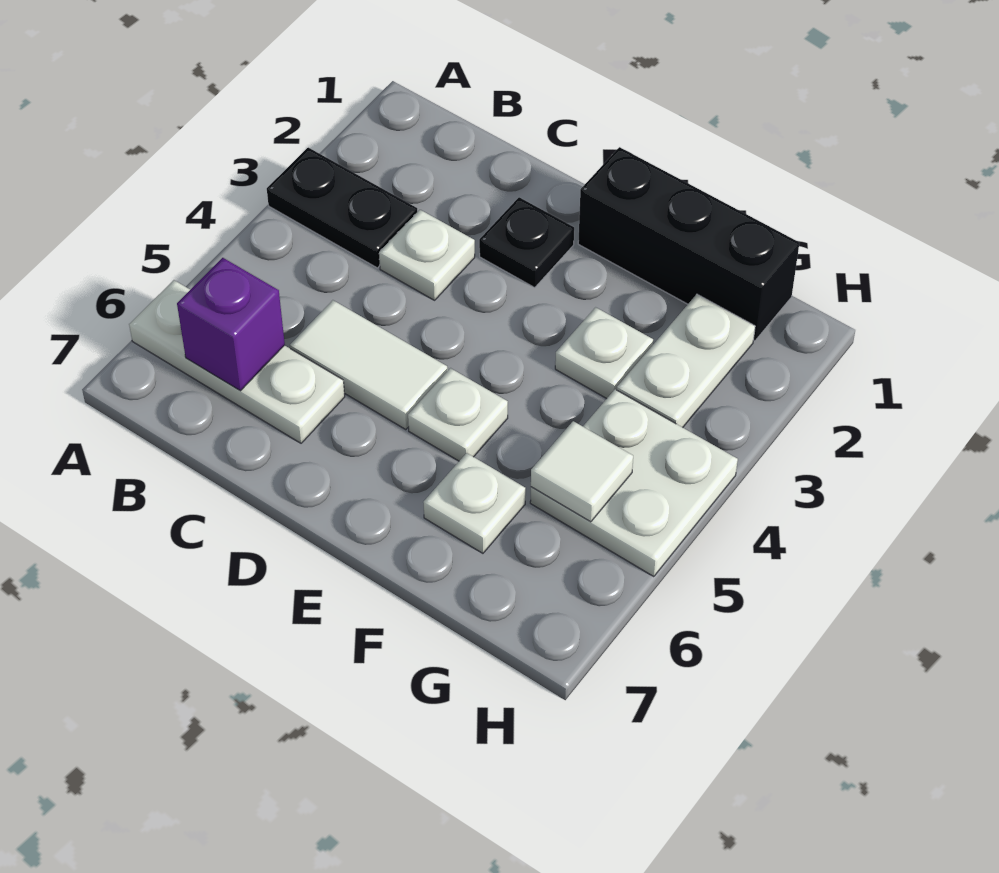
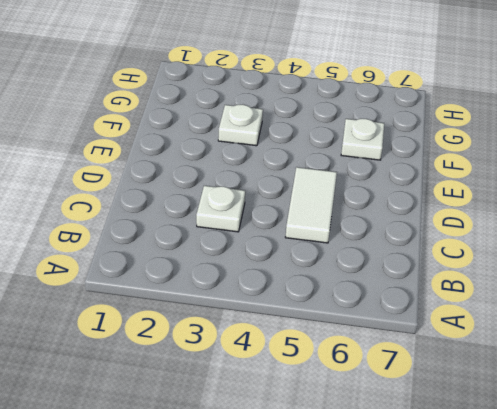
none -> black plate A3:B3 level 1
none -> white plate A6:C6 level 1
none -> black plate D2 level 1

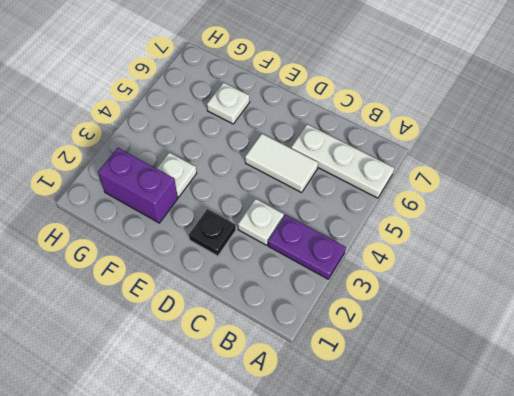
purple plate A3:B3 level 1 -> black plate A3:B3 level 1
purple brick F2:G2 level 1 -> white plate G2:G3 level 1
none -> black brick E1:G1 level 1
none -> white plate E5 level 1
none -> white plate G4:H5 level 1

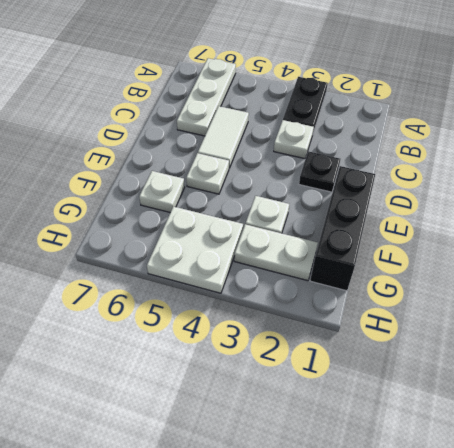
none -> purple brick B6 level 2
none -> white tile G5 level 2

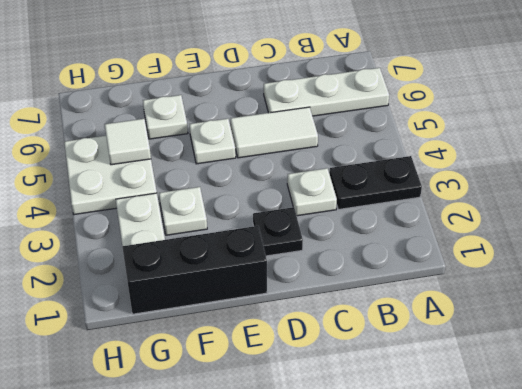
none -> purple brick B6 level 2

